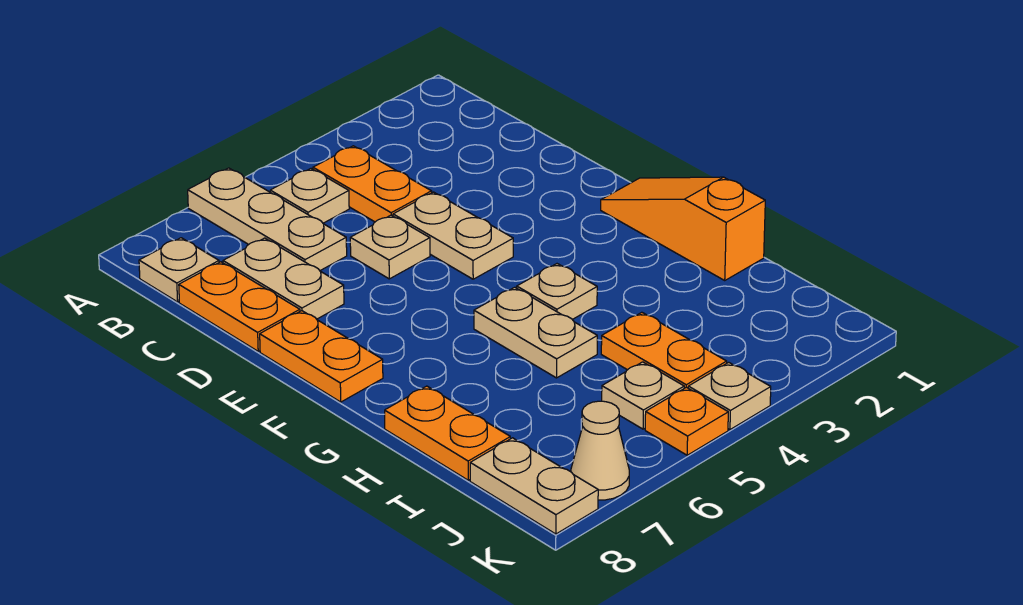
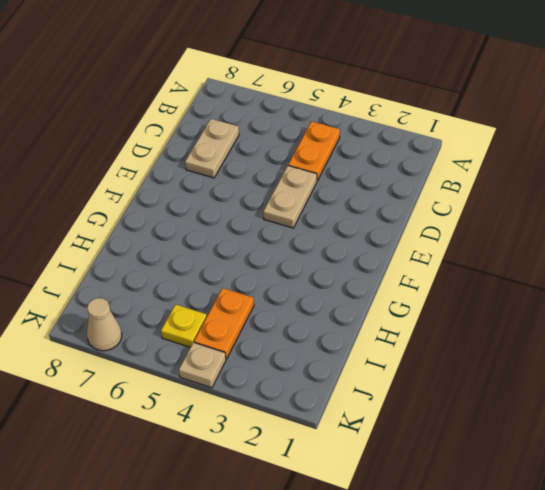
yellow plate J5 level 1 -> tan plate J5 level 1
none -> tan plate A6:C6 level 1
none -> tan plate B5 level 1
none -> tan plate B8 level 1

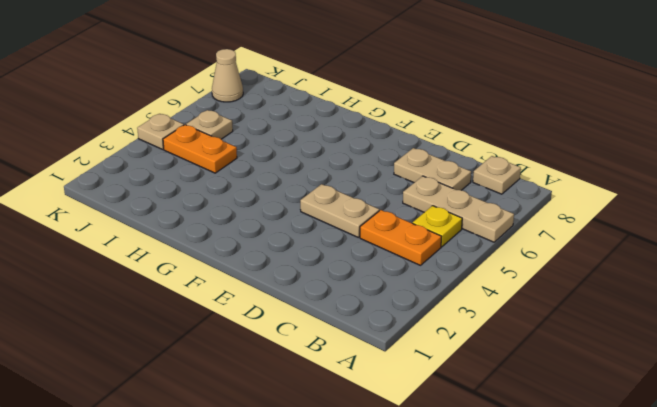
yellow plate B5 level 1 -> tan plate B5 level 1
none -> orange plate C8:D8 level 1
none -> tan plate D5 level 1
none -> orange plate E8:F8 level 1

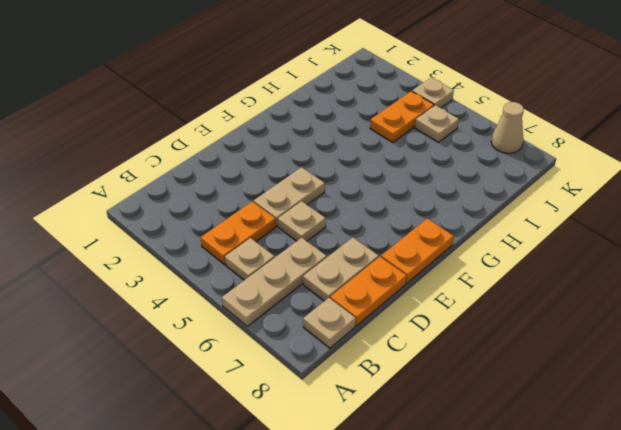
none -> orange slope F1:H1 level 1 top H
none -> tan plate G4 level 1
none -> tan plate G5:H5 level 1

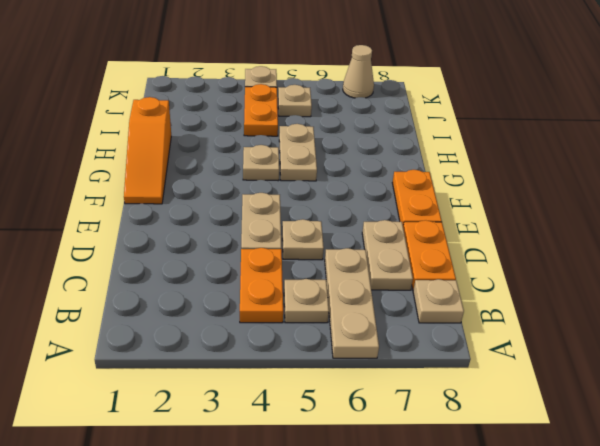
none -> orange plate H8:I8 level 1
none -> tan plate J8:K8 level 1
none -> orange plate K5 level 1

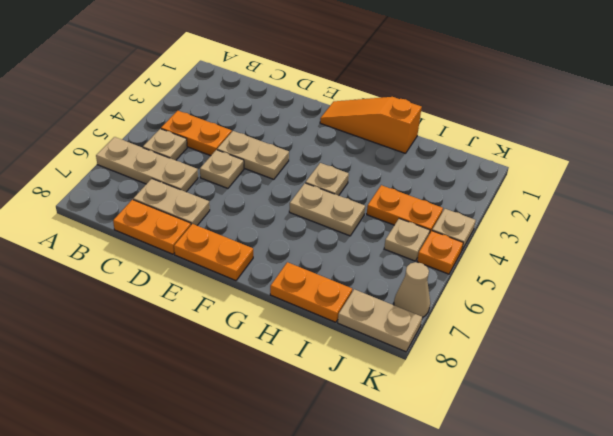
none -> tan plate B8 level 1

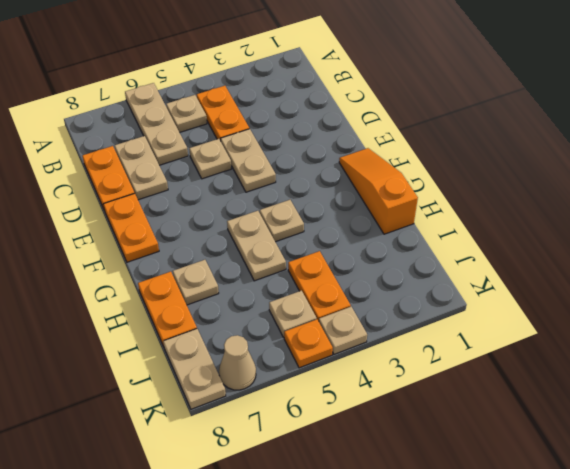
tan plate H7 level 1 -> tan plate B8 level 1

